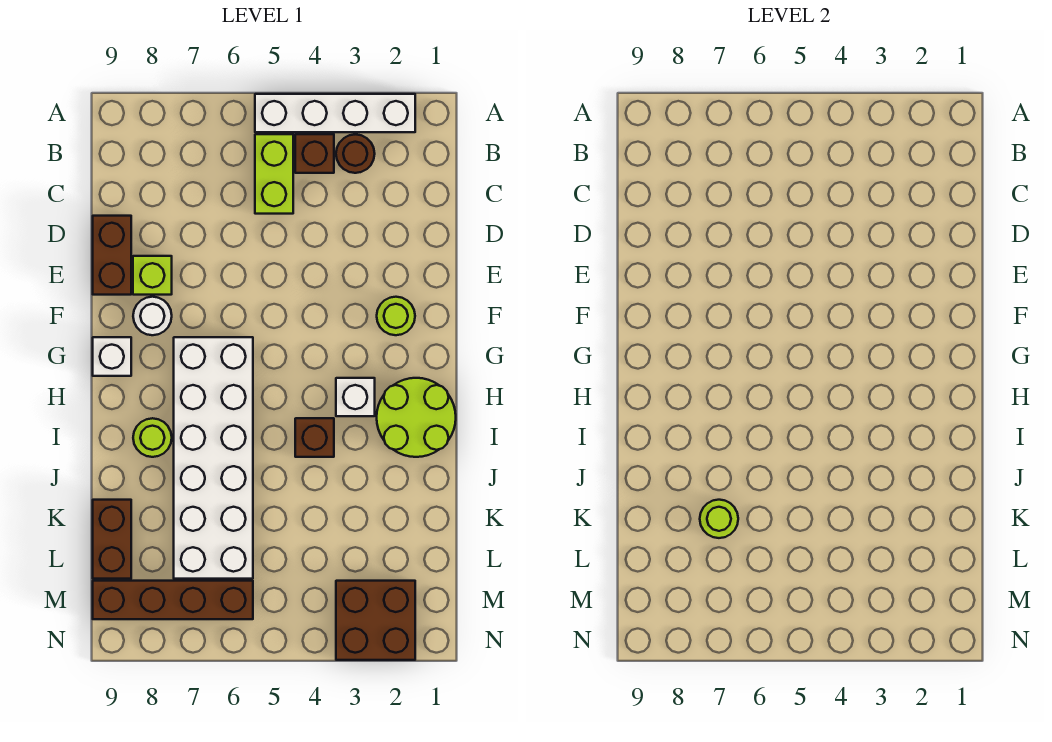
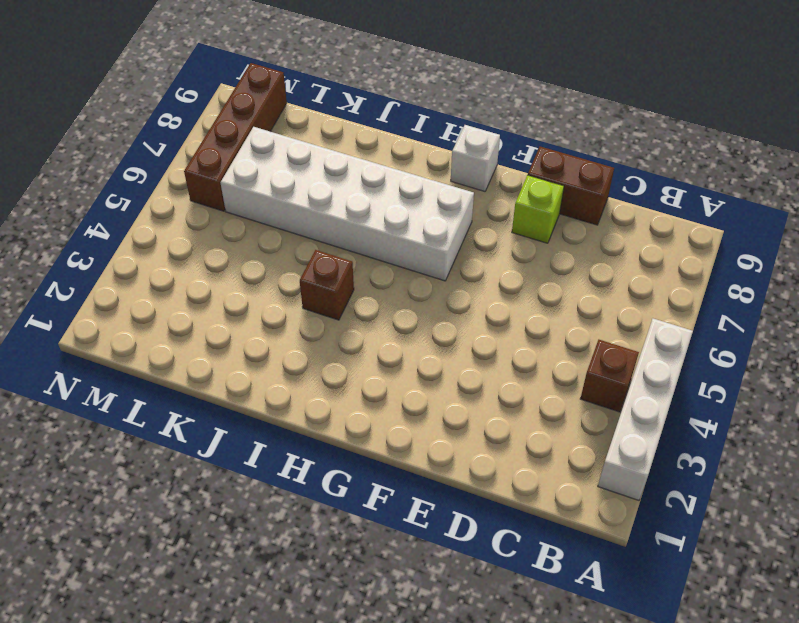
none -> brown round brick B3 level 1
none -> lime brick B5:C5 level 1
none -> lime round brick F2 level 1

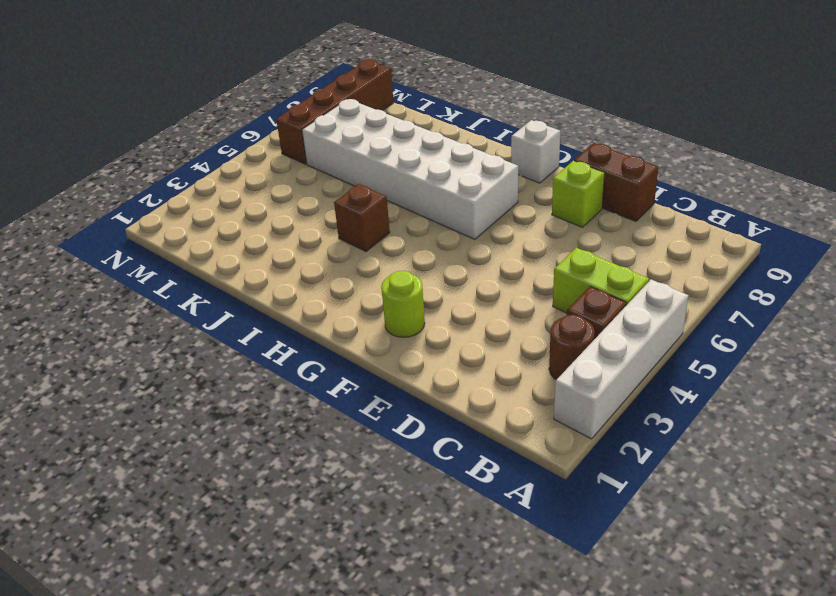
none -> white round brick F8 level 1
none -> lime round brick H1:I2 level 1
none -> white brick H3 level 1

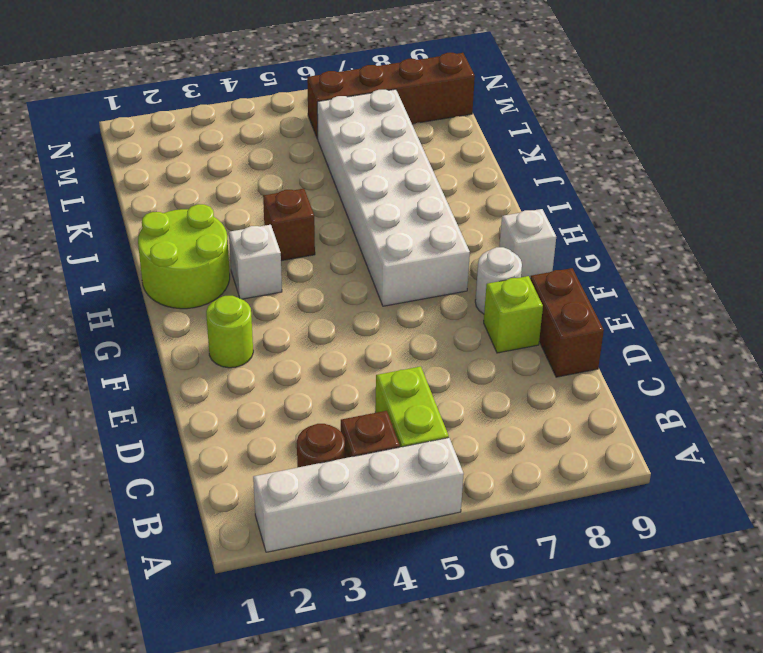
none -> lime round brick I8 level 1
none -> brown brick K9:L9 level 1
none -> brown brick M2:N3 level 1

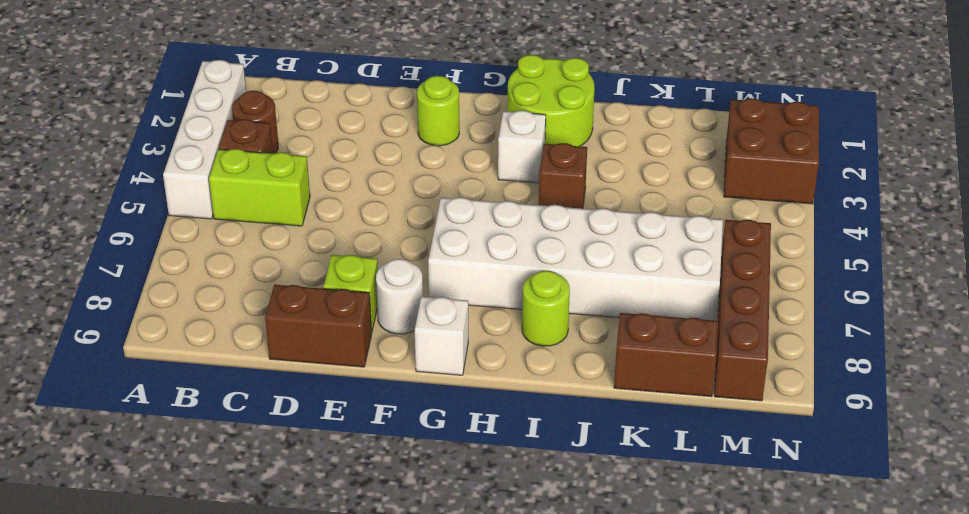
none -> lime round brick K7 level 2

